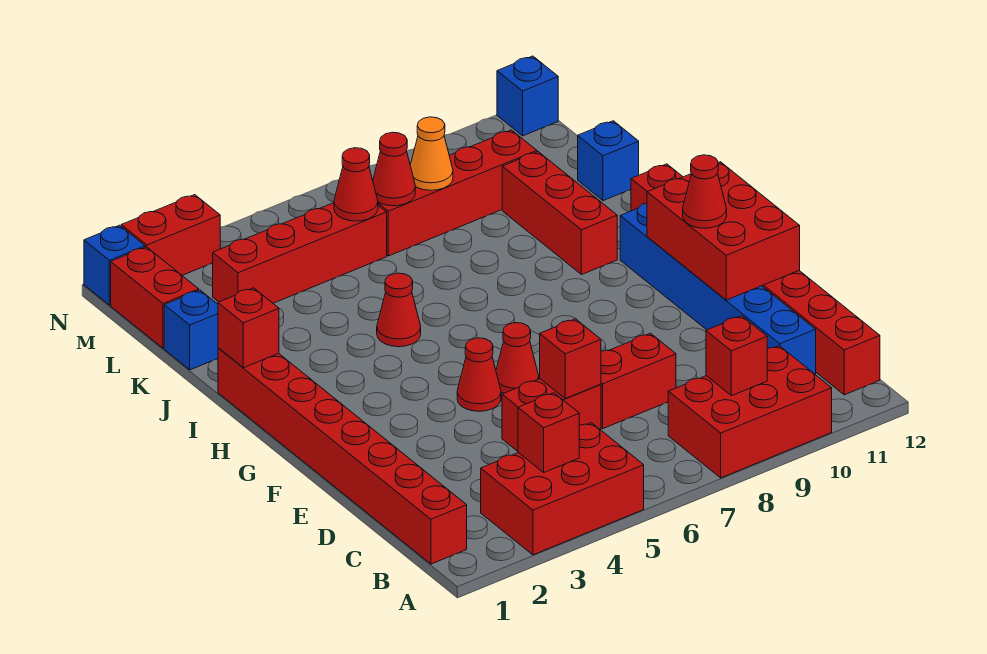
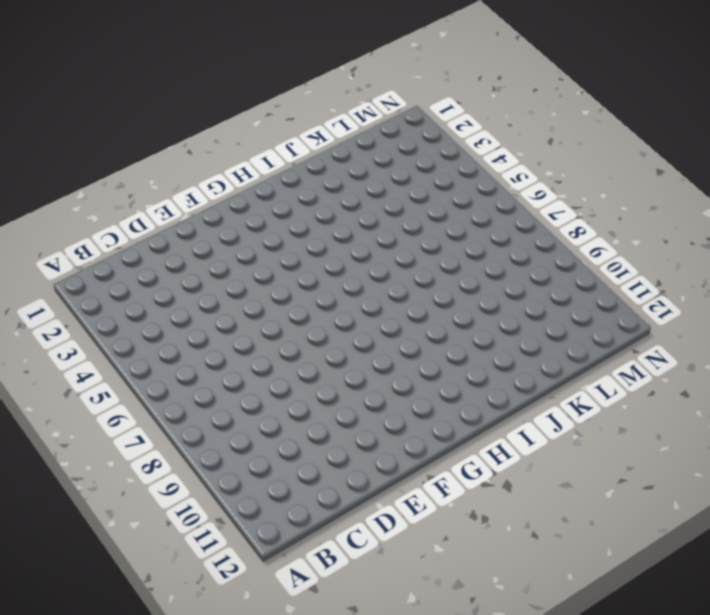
none -> red brick A3:B5 level 1
none -> red brick A8:B10 level 1
none -> red brick B1:I1 level 1

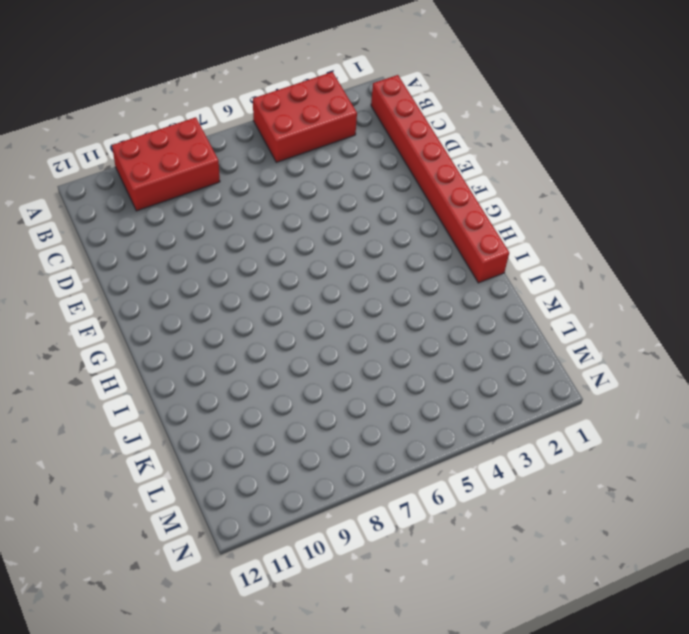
none -> red brick B12:I12 level 1
none -> blue brick C11:H11 level 1
none -> red brick D5:D6 level 1

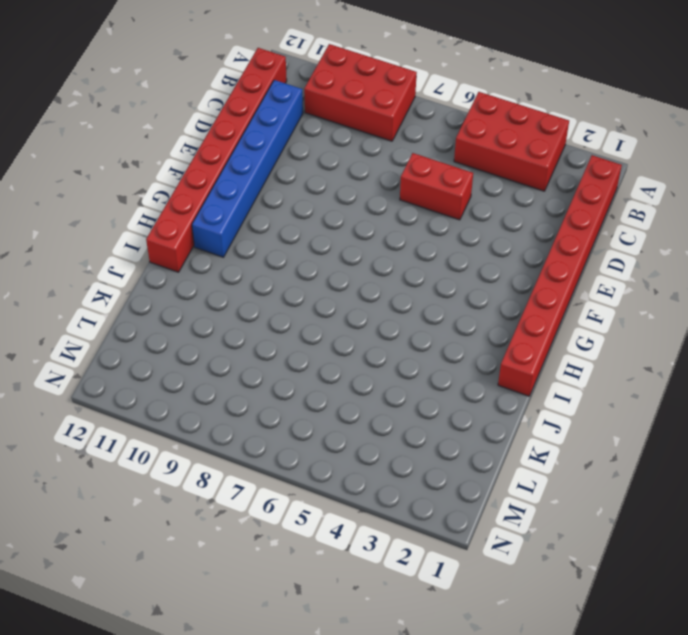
none -> red brick D7:D8 level 1
none -> red cone F5 level 1
none -> red cone F6 level 1

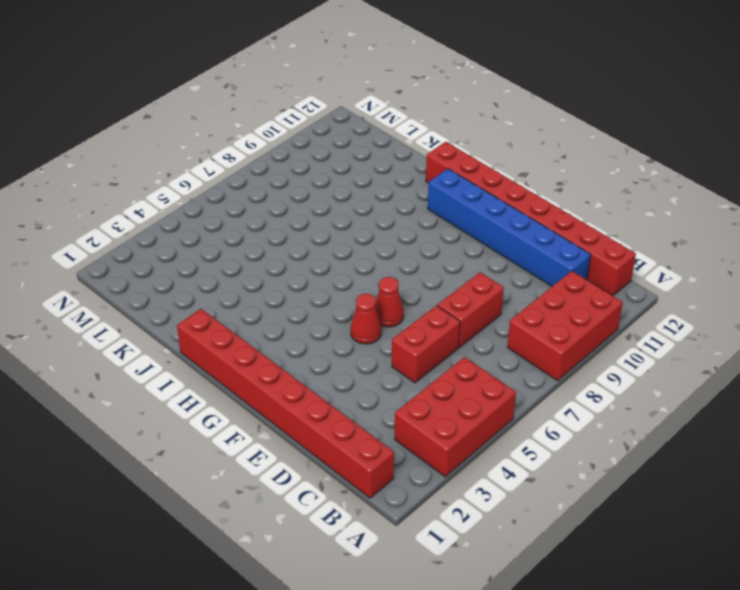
none -> red cone I5 level 1
none -> red brick I10:K10 level 1
none -> blue brick K1 level 1

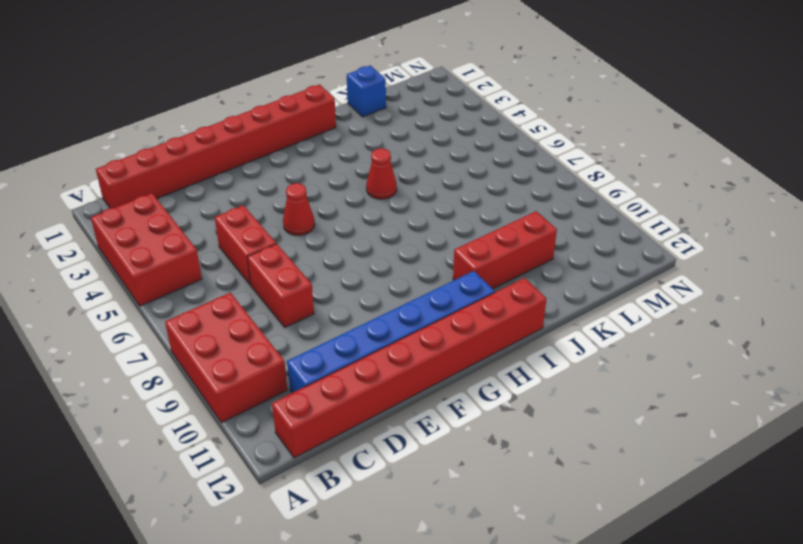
none -> red cone F6 level 1
none -> blue brick K12 level 1
none -> red brick L1:M1 level 1

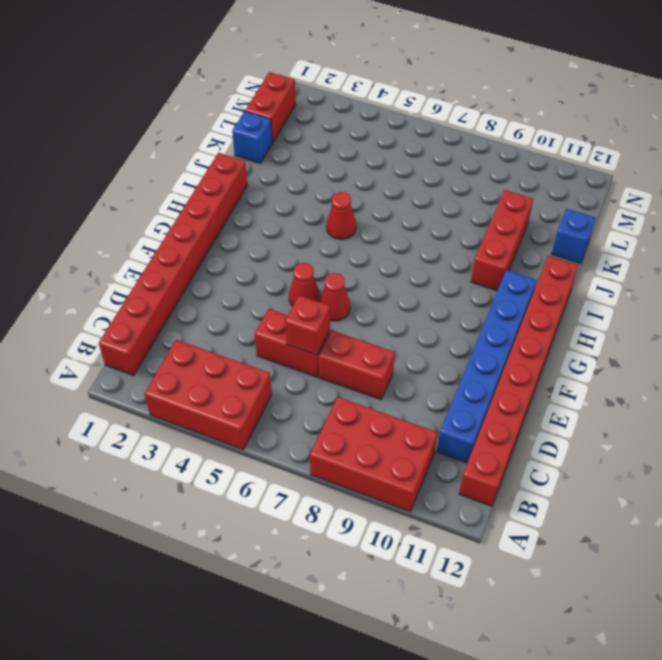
none -> red brick L3:L6 level 1
none -> red brick L7:L10 level 1
none -> blue brick N1 level 1

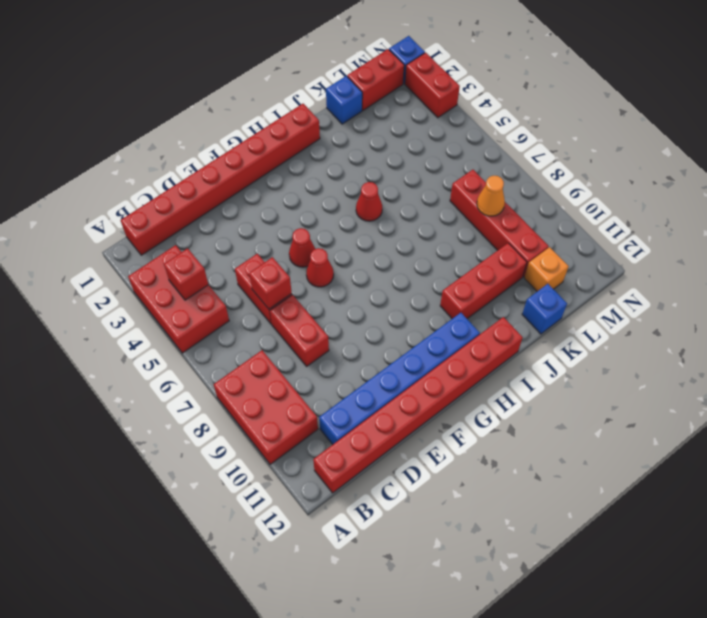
orange brick L11 level 1 -> none
none -> red brick L3:L6 level 1
none -> blue brick N12 level 1
none -> red brick B9 level 2

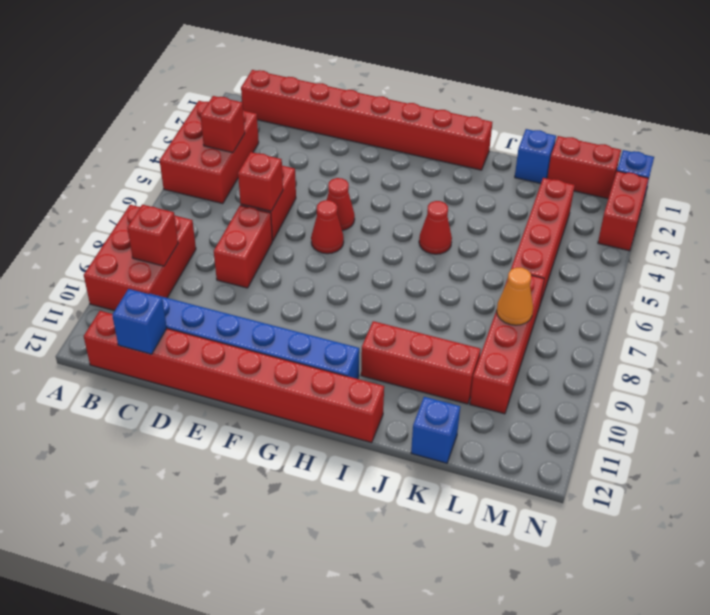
blue brick C12 level 2 -> blue brick N12 level 1
none -> red brick E11:G12 level 2
none -> red brick I1 level 2
none -> red cone L6 level 2

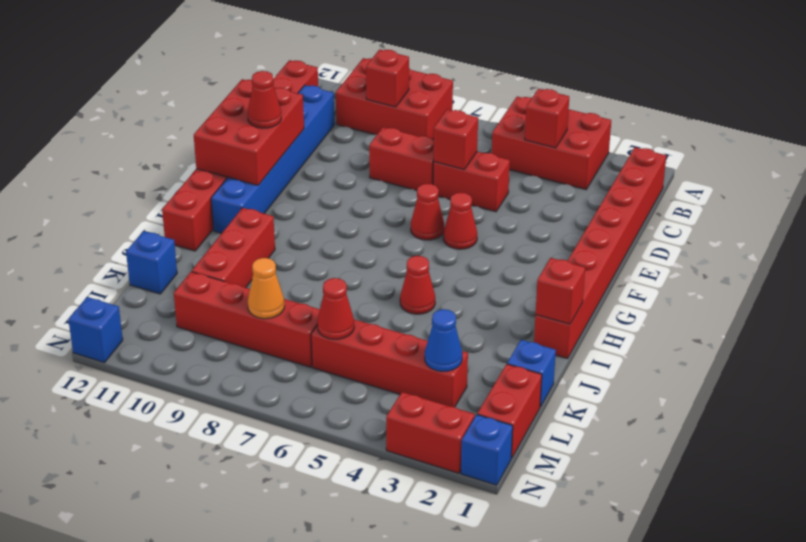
blue cone L3 level 2 -> none
none -> red cone L7 level 2

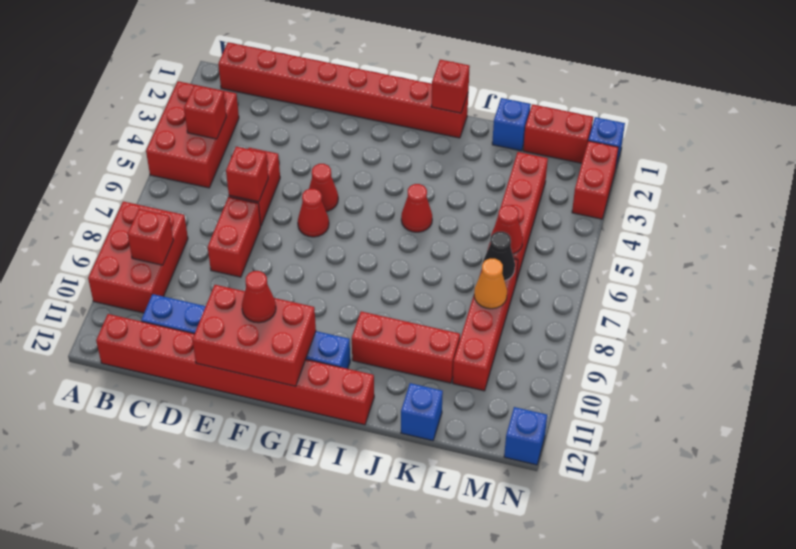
black cone L7 level 2 -> red cone L7 level 2

